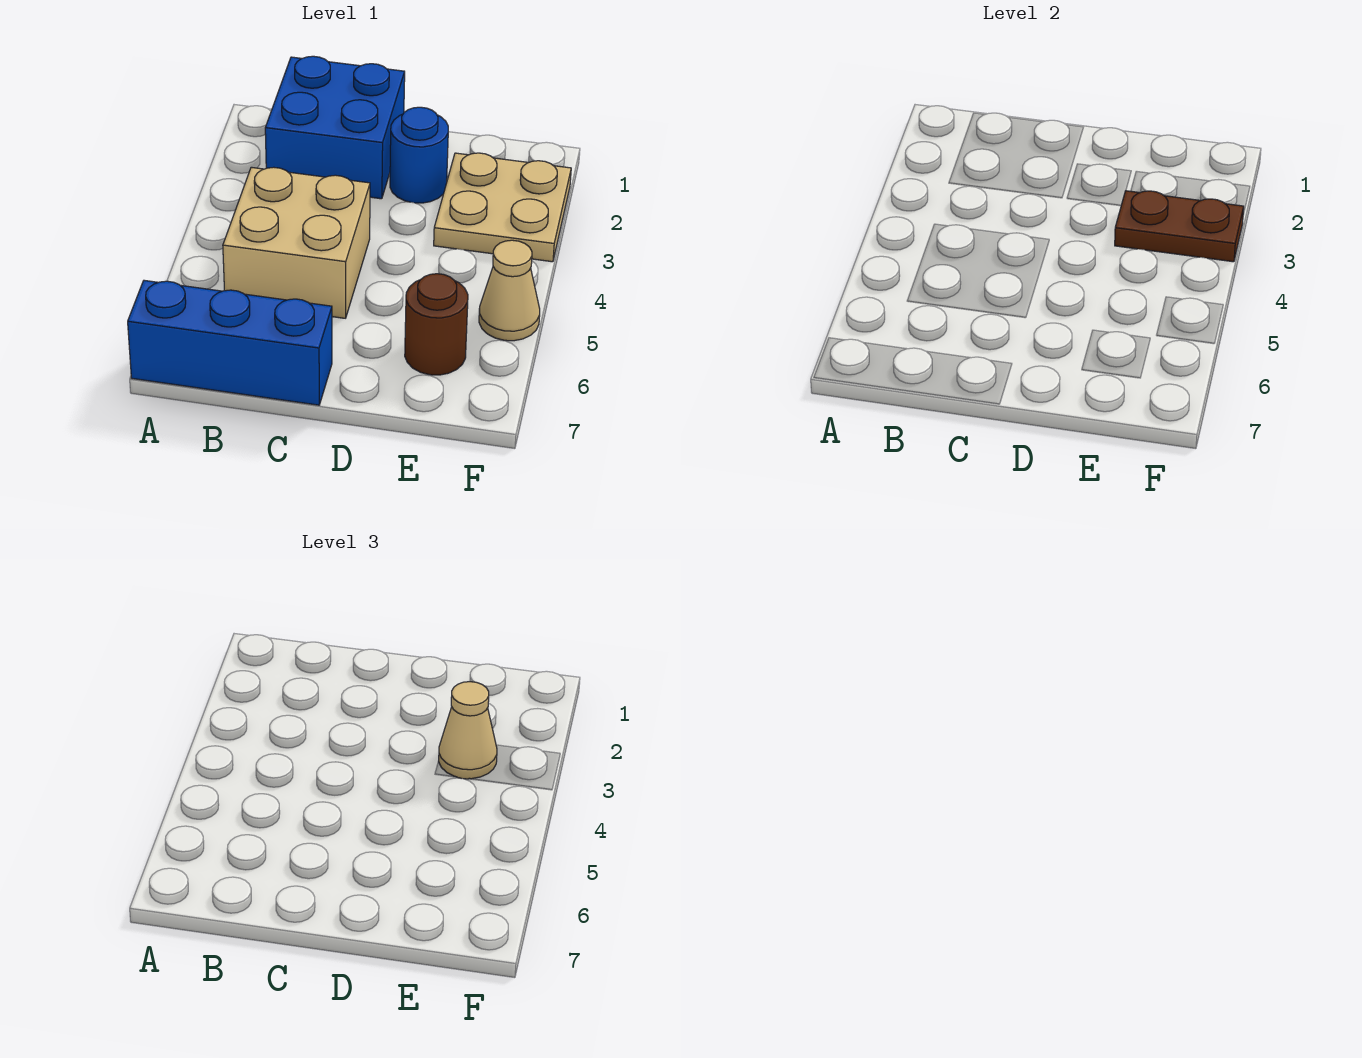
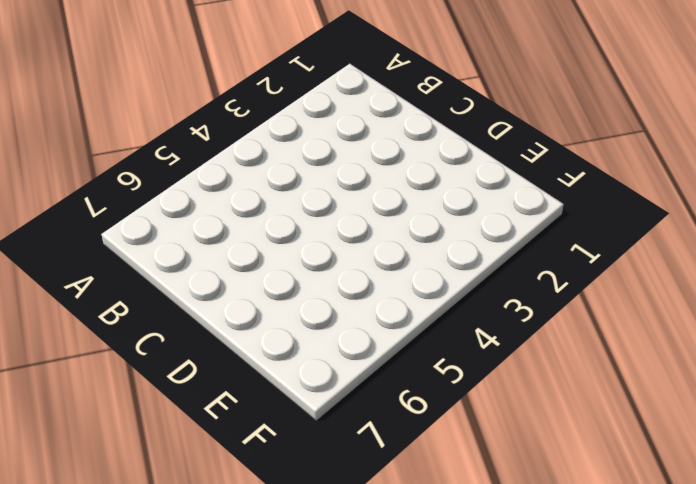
none -> blue brick A7:C7 level 1
none -> blue brick B1:C2 level 1

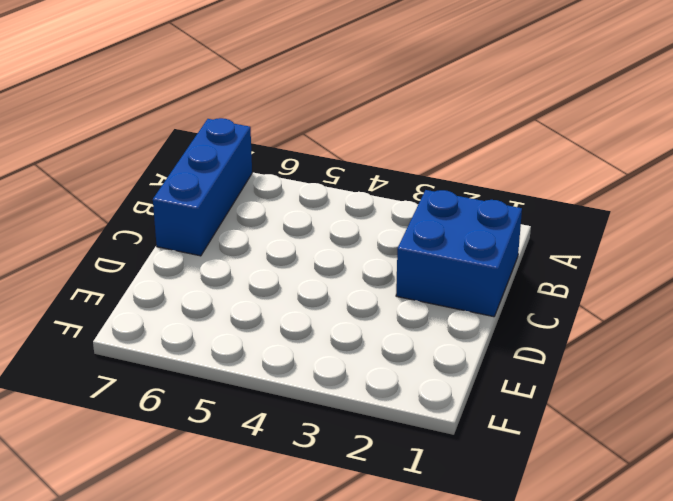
none -> tan brick B4:C5 level 1
none -> blue round brick D2 level 1

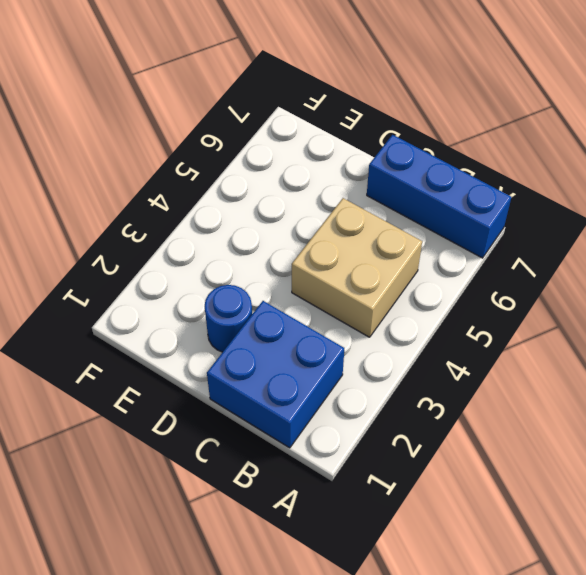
none -> tan plate E2:F3 level 1
none -> brown round brick E6 level 1

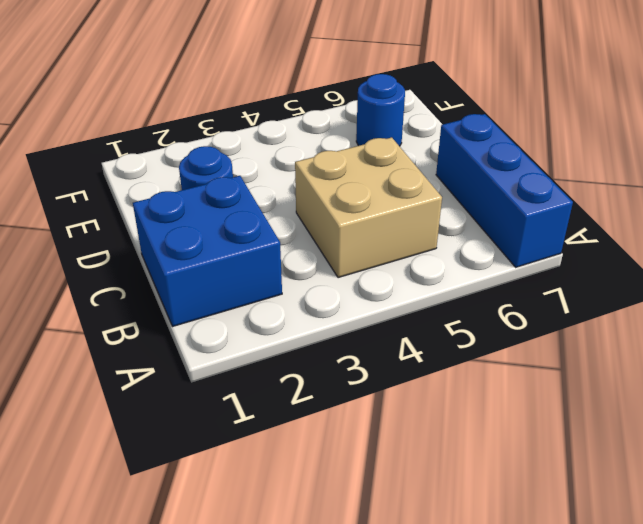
blue round brick E6 level 1 -> brown round brick E6 level 1
none -> tan plate E2:F3 level 1
none -> tan cone F5 level 1

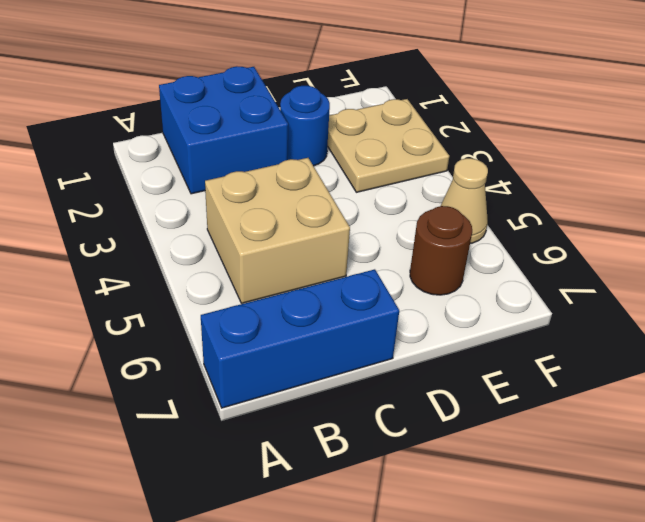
none -> brown plate E3:F3 level 2
none -> tan cone E3 level 3

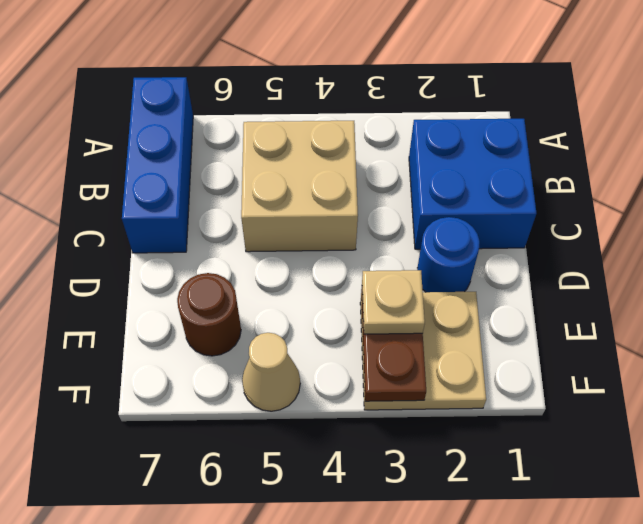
tan plate E3 level 3 -> tan cone E3 level 3

